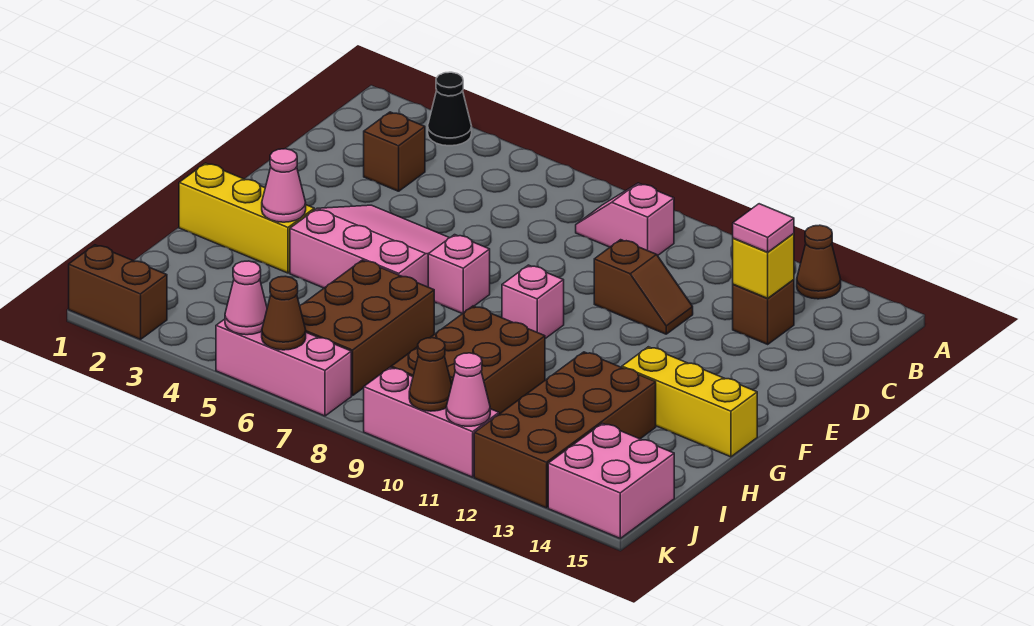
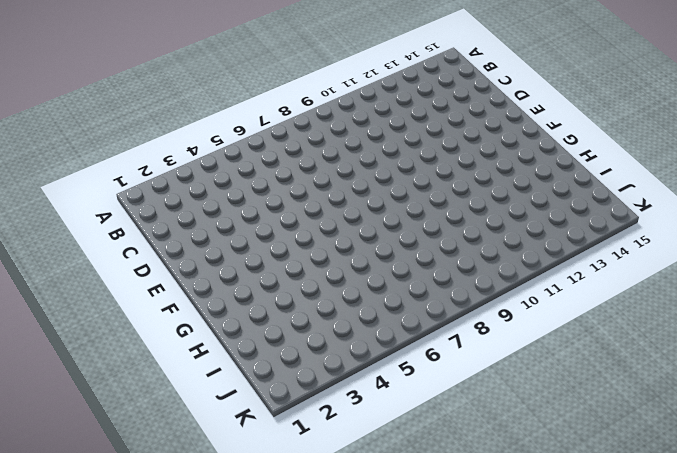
none -> black cone A3 level 1
none -> brown cone A13 level 1
none -> pink slope B8:B9 level 1 top 9

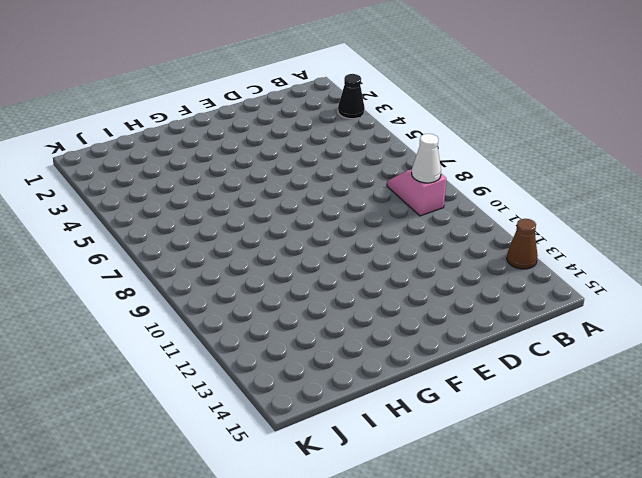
white cone B9 level 2 -> none
none -> brown brick C3 level 1
none -> brown brick C13 level 1
none -> brown slope D10:D11 level 1 top 10

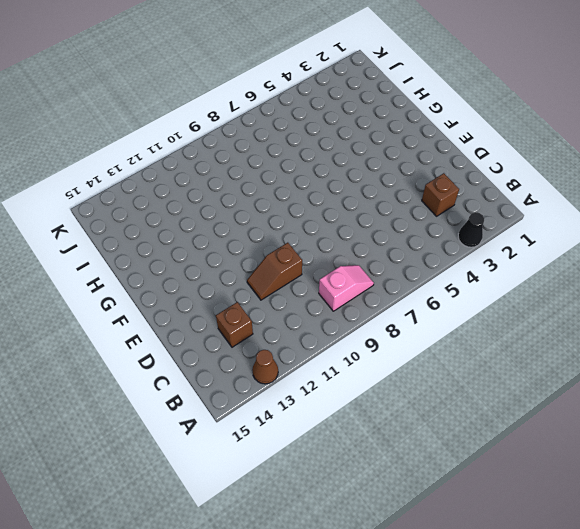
none -> pink slope E4:G6 level 1 top G
none -> pink brick F7 level 1
none -> pink brick F9 level 1

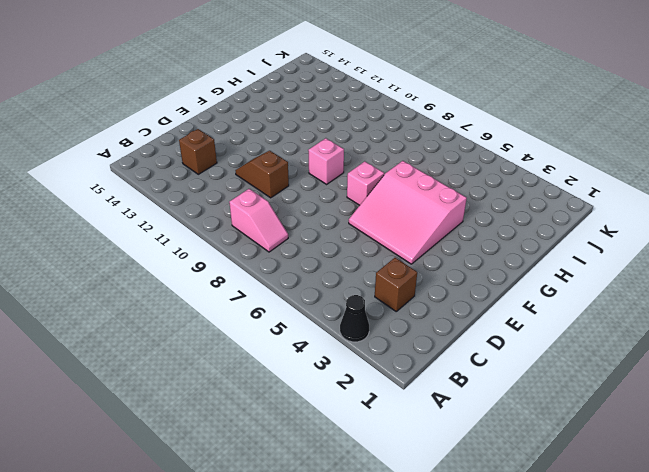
none -> brown cone A13 level 1
none -> yellow brick G1:G3 level 1
none -> yellow brick G13:G15 level 1

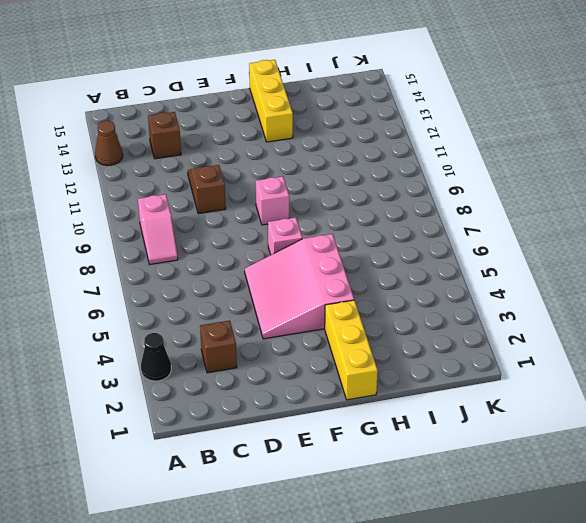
none -> brown brick H6:J7 level 1
none -> brown brick H9:J10 level 1
none -> brown brick H12:K13 level 1

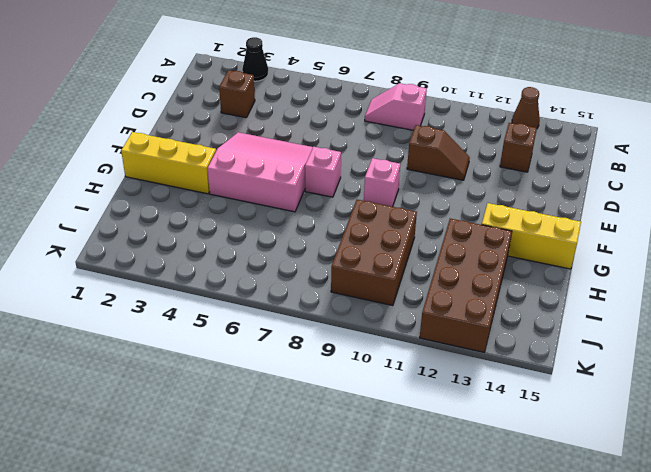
none -> brown brick H6:J7 level 1
none -> pink brick J14:K15 level 1
none -> brown brick K1:K2 level 1

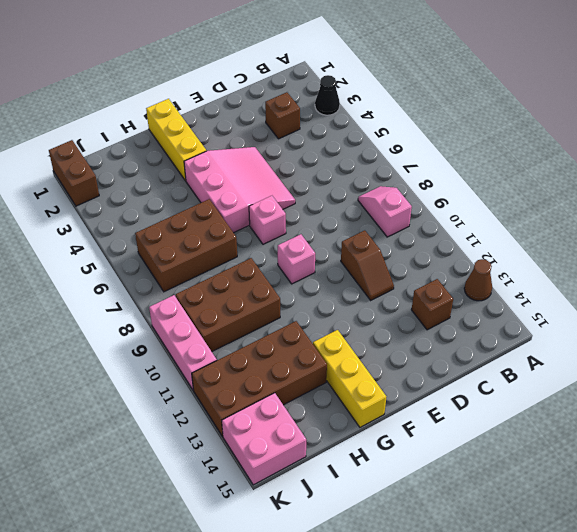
none -> pink brick K5:K7 level 1
none -> yellow brick C13 level 2
none -> pink cone G3 level 2

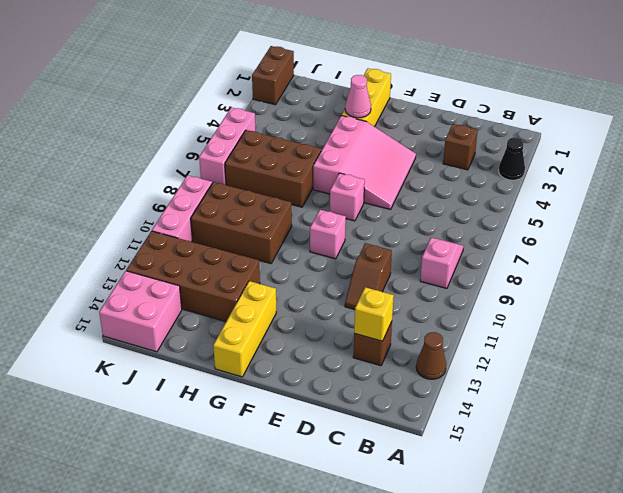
none -> pink cone K5 level 2
none -> brown cone K6 level 2
none -> brown cone K10 level 2

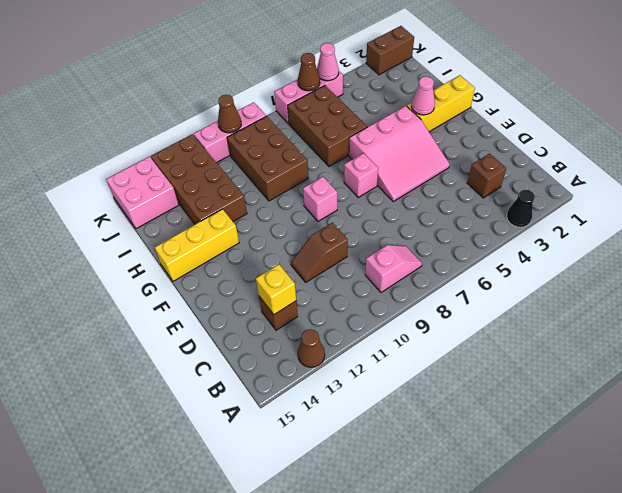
none -> pink cone K11 level 2
none -> pink tile C13 level 3

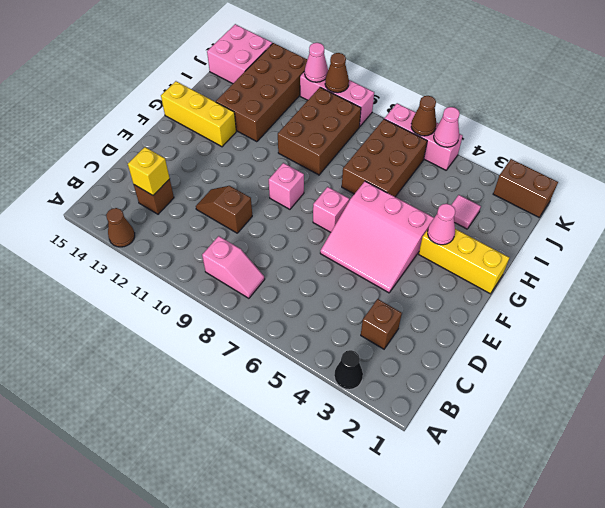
pink tile I3 level 1 -> pink tile C13 level 3

